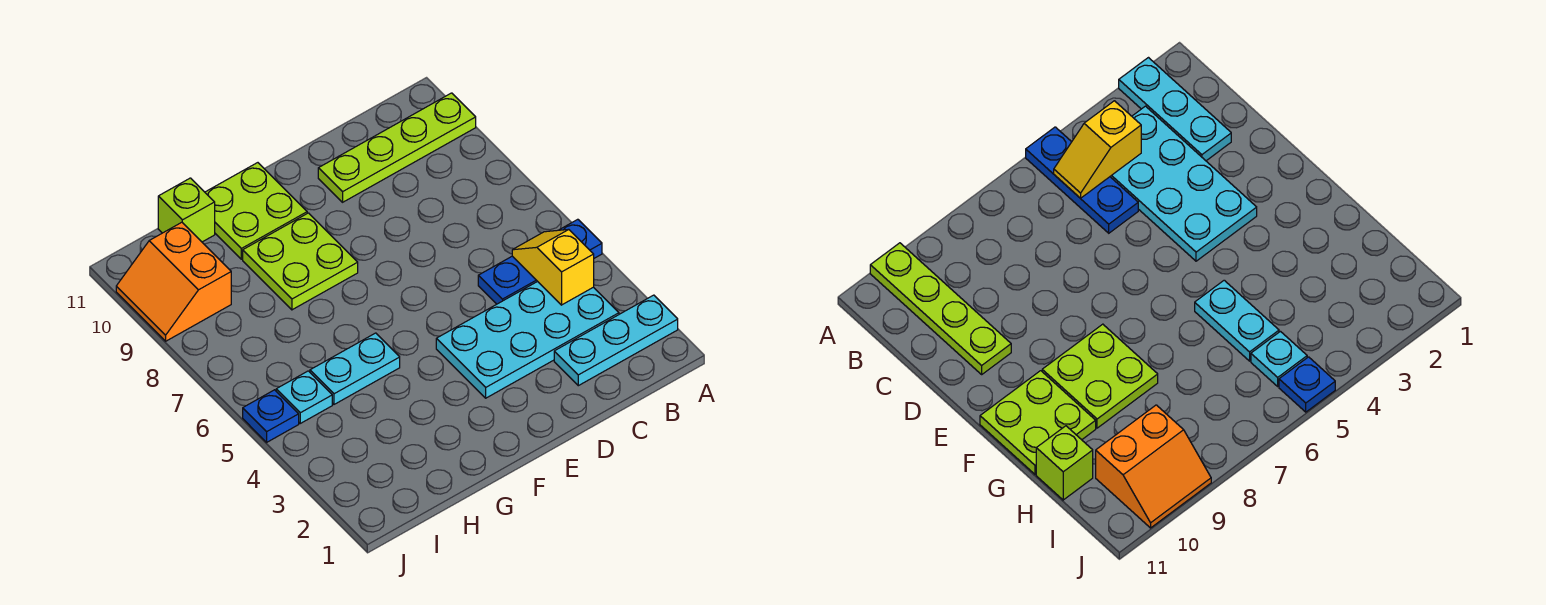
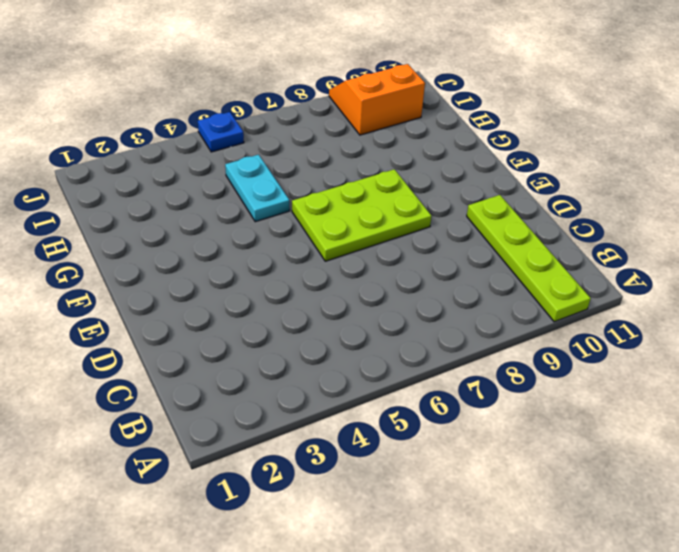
lime plate E6:F8 level 1 -> lime plate F8:G9 level 1
none -> cyan plate A2:C2 level 1
none -> blue plate A5:C5 level 1
none -> cyan plate B3:E4 level 1

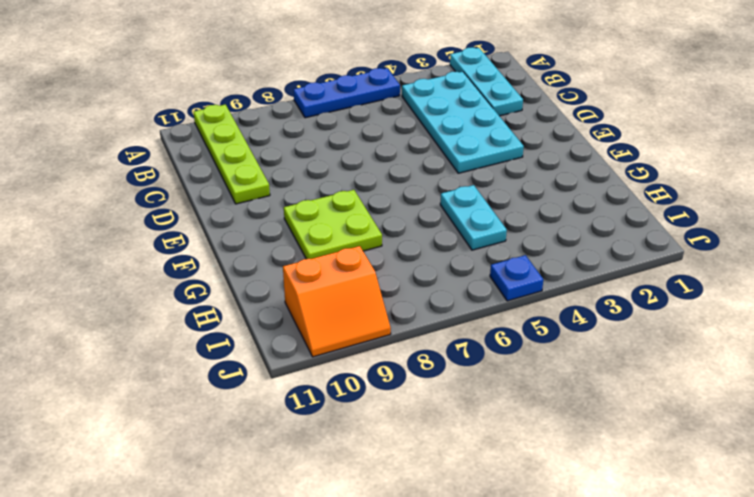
blue plate A5:A7 level 1 -> blue plate A5:C5 level 1
none -> lime plate F10:G11 level 1
none -> lime brick H11 level 1
none -> cyan plate I5 level 1

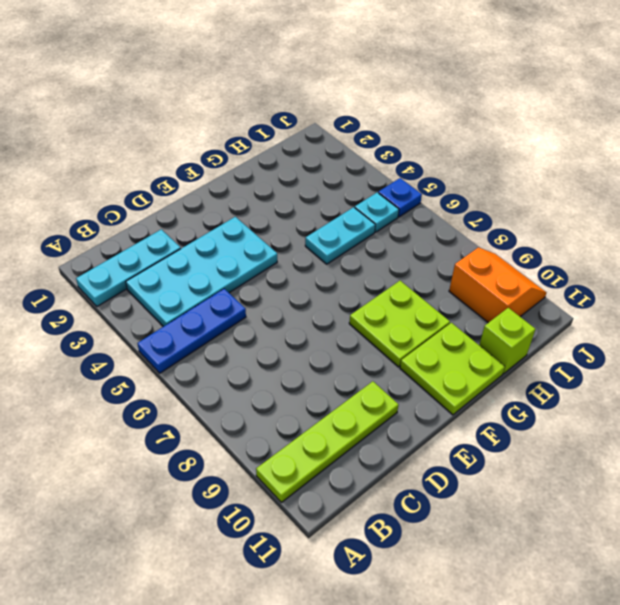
none -> yellow slope B4:B5 level 2 top 4

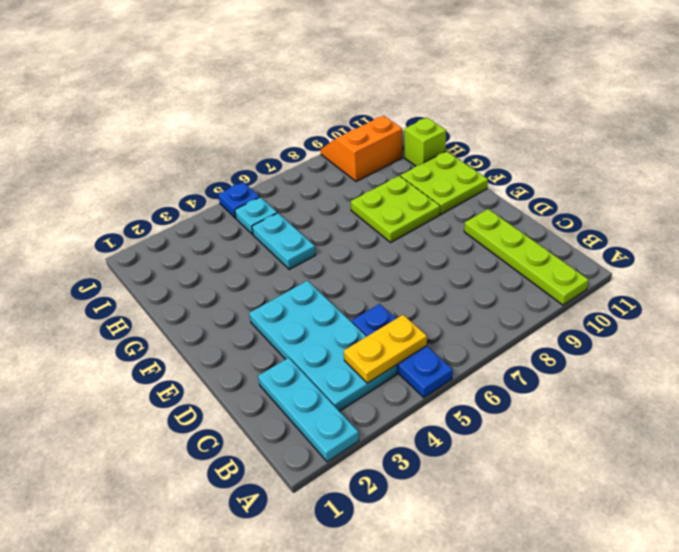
yellow plate B4:B5 level 2 -> yellow slope B4:B5 level 2 top 4

